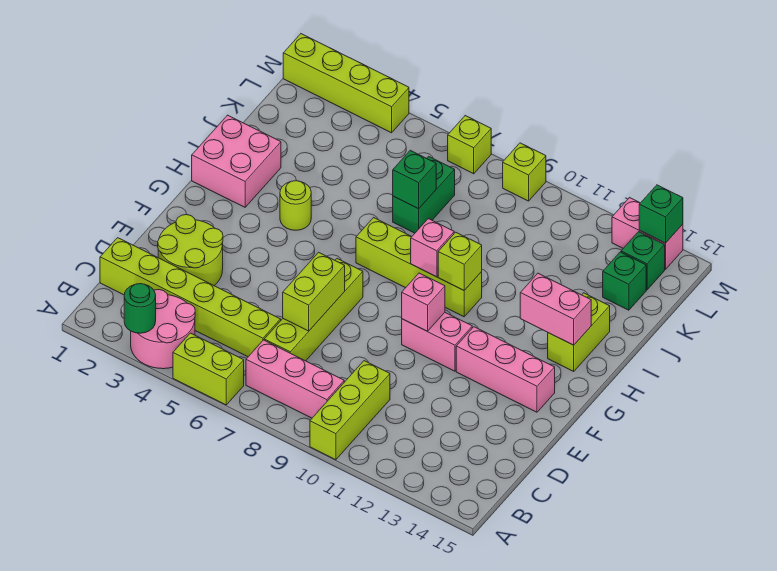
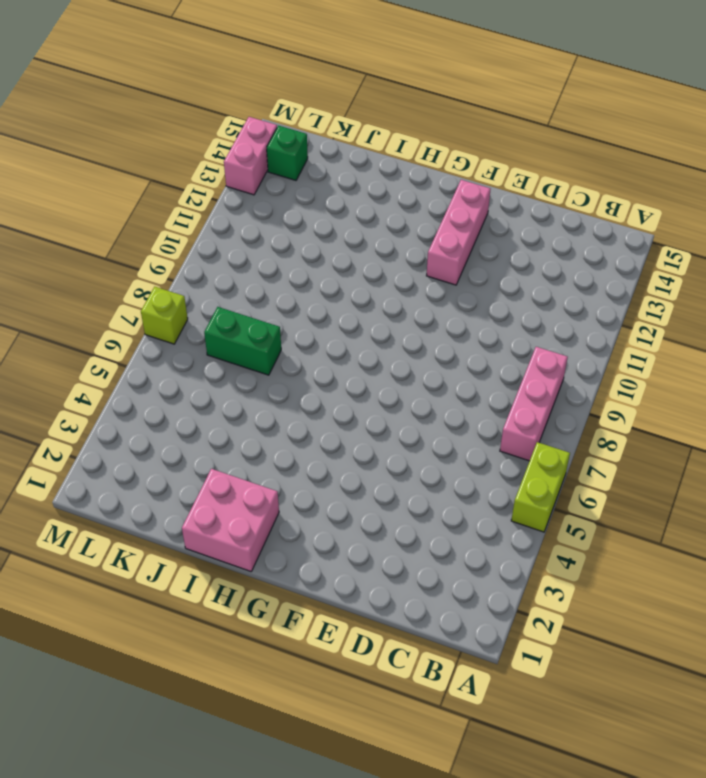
none -> pink round brick A3:B4 level 1
none -> lime brick A10:C10 level 1
none -> lime brick C1:C6 level 1

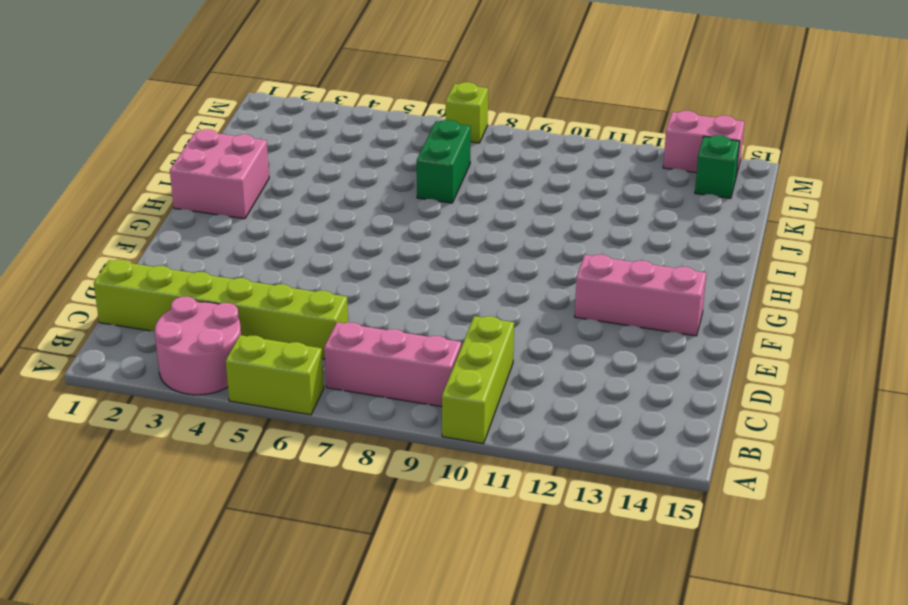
none -> lime brick C7:F7 level 1
none -> lime round brick D2:E3 level 1
none -> pink brick F10:F11 level 1

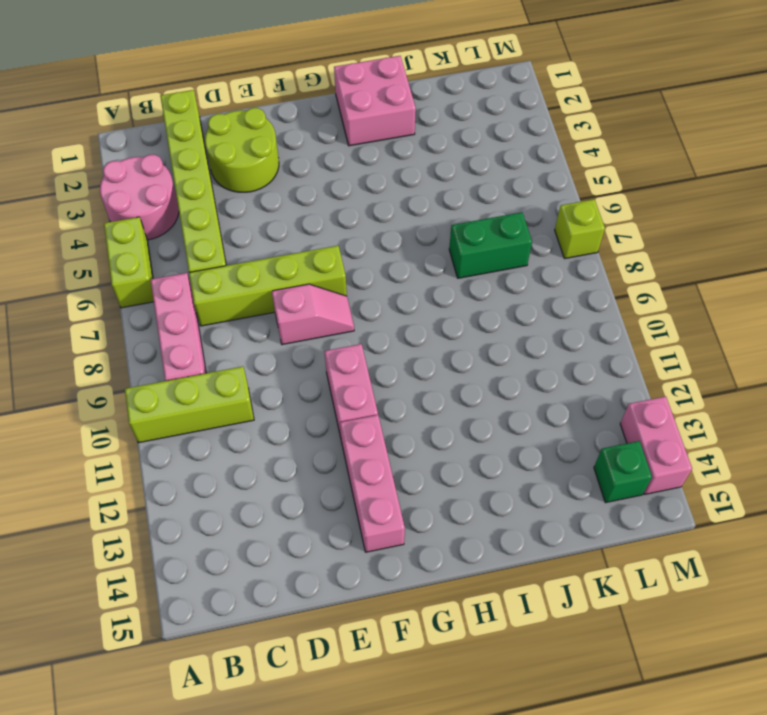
pink slope E8:F8 level 1 top E -> none
none -> lime round brick H4 level 1
none -> lime brick H7:H10 level 1
none -> lime brick H14:I14 level 1

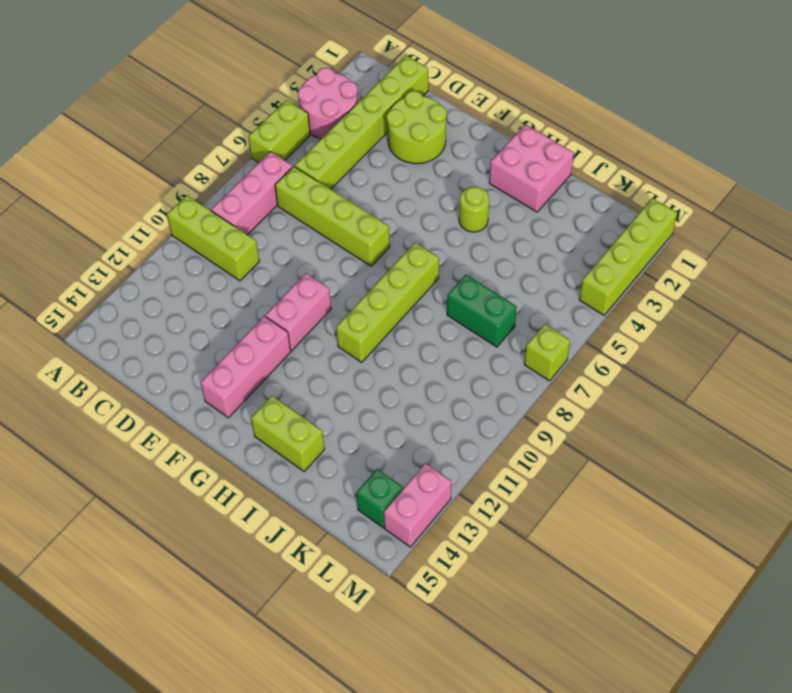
none -> green brick K14 level 1
none -> lime brick M9 level 1
none -> green round brick A3 level 2

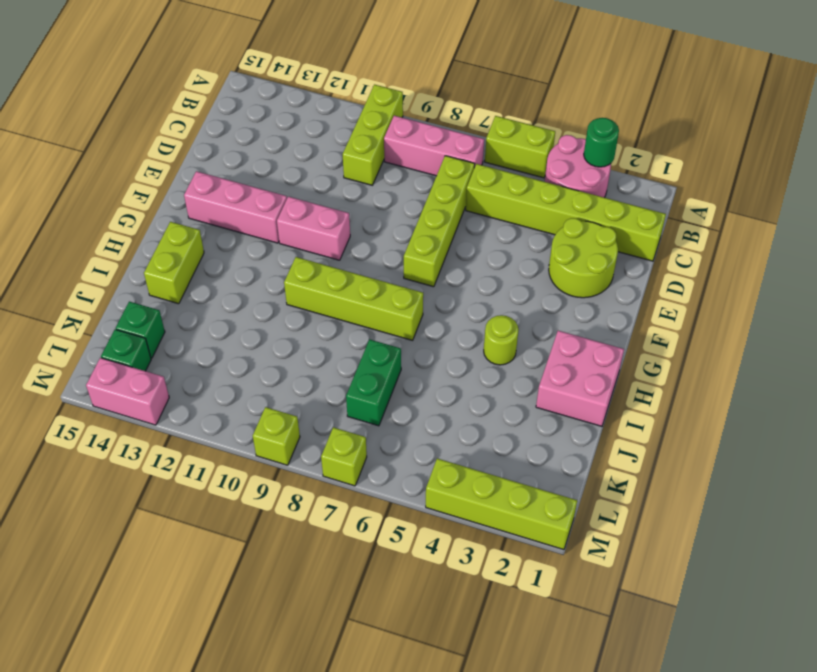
none -> lime brick D7:E7 level 2
none -> pink brick F10 level 2
none -> pink brick H9 level 2

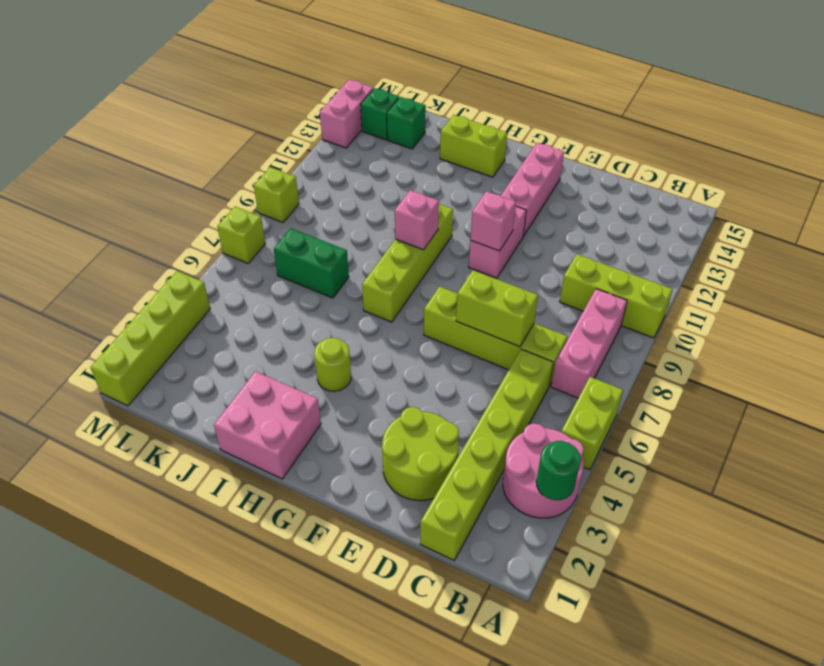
none -> lime brick H10 level 2
none -> pink brick H13:H14 level 2
none -> green brick J7 level 2

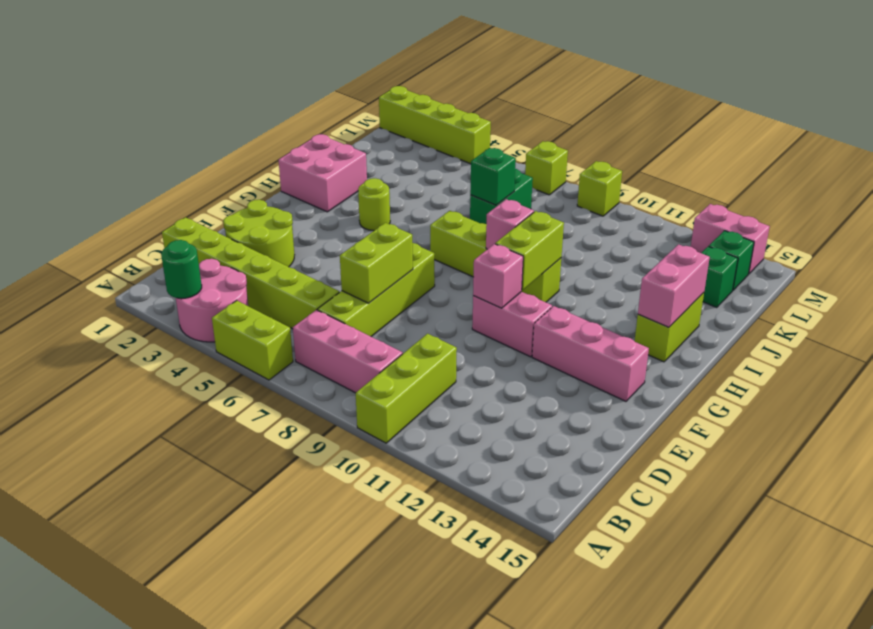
lime brick G10:H10 level 2 -> lime brick H10 level 2
pink brick H14:I14 level 2 -> pink brick H13:H14 level 2
none -> green brick M14 level 2

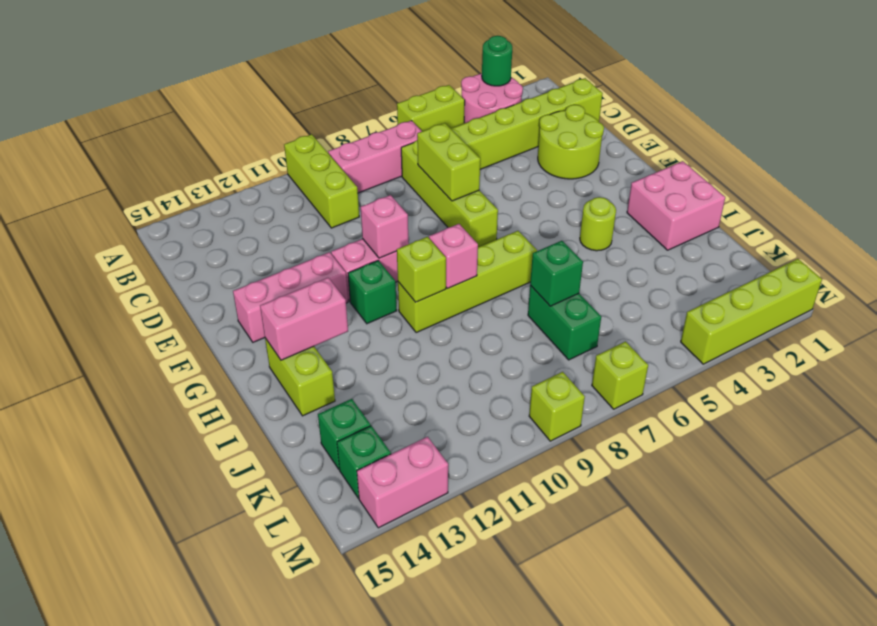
green brick G11 level 1 -> green brick M14 level 2

